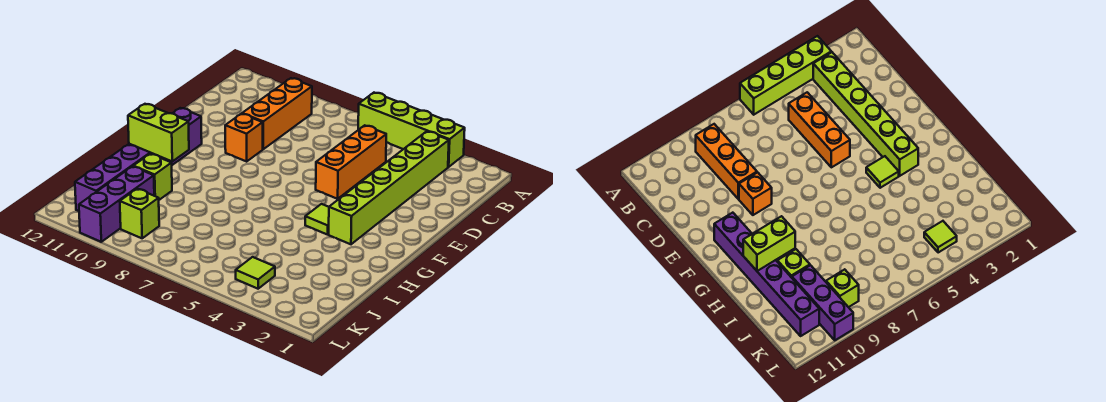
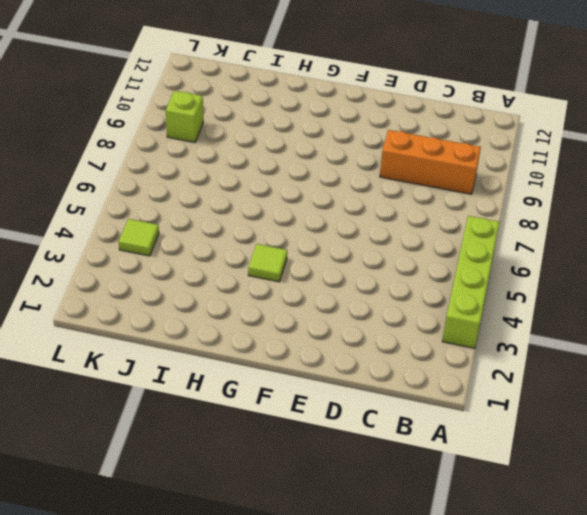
none -> lime brick B3:G3 level 1
none -> orange brick C5:E5 level 1
none -> orange brick E9 level 1

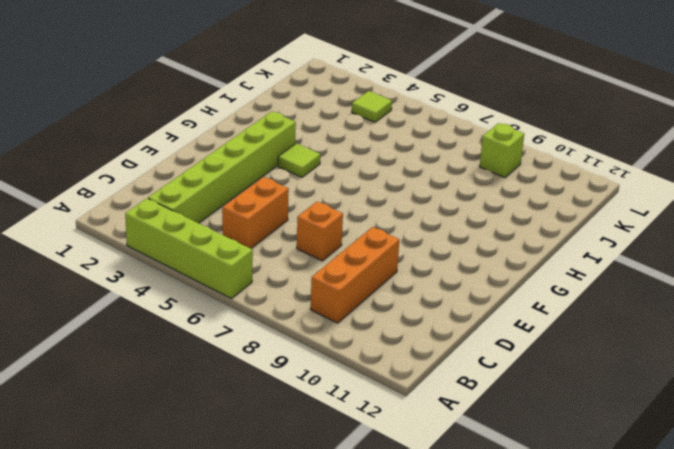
orange brick C5:D5 level 1 -> orange brick C5:E5 level 1
orange brick D7 level 1 -> orange brick E9 level 1
none -> purple brick F11:K11 level 1
none -> lime brick I10 level 1
none -> purple brick J10:L10 level 1

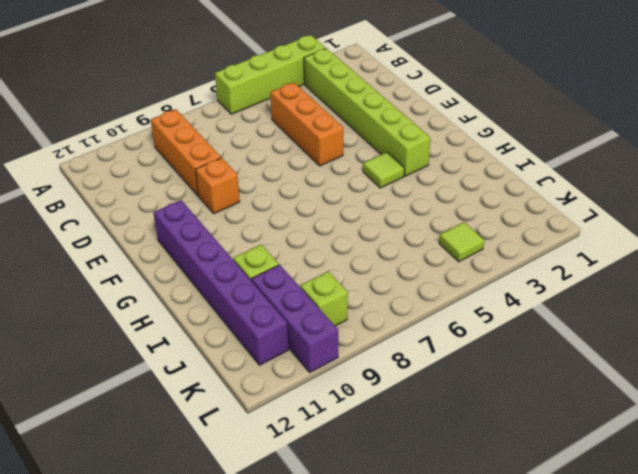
none -> lime brick H10:H11 level 2

